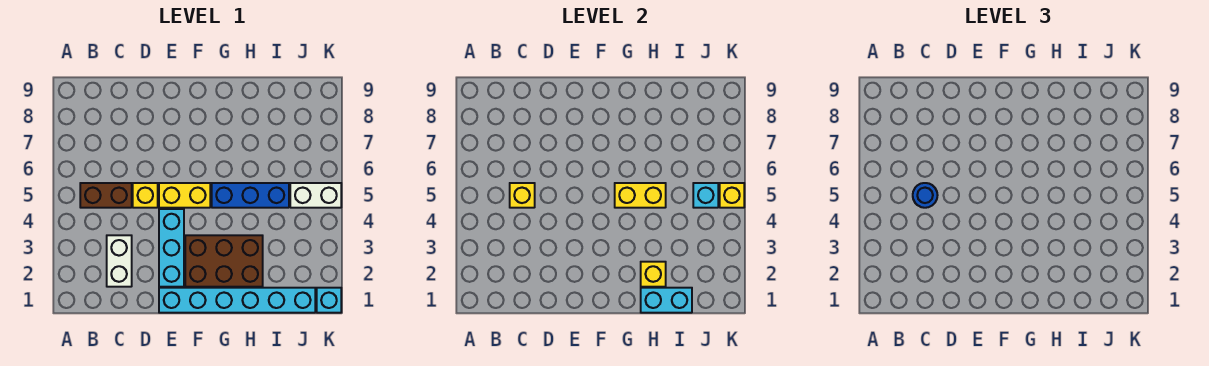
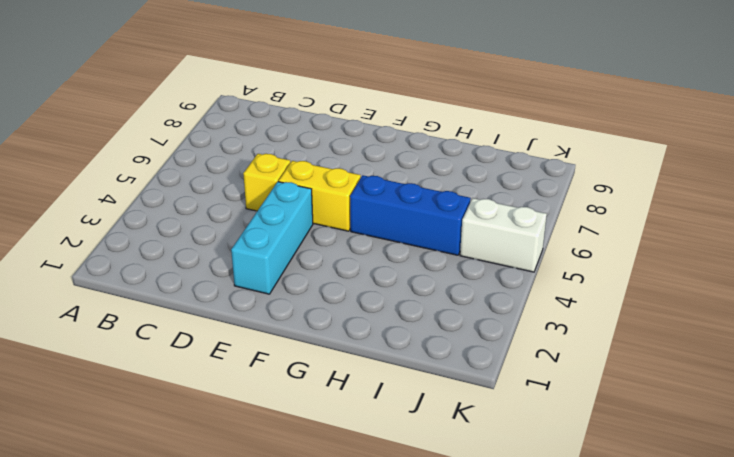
none -> brown brick B5:C5 level 1
none -> white brick C2:C3 level 1
none -> cyan brick E1:J1 level 1

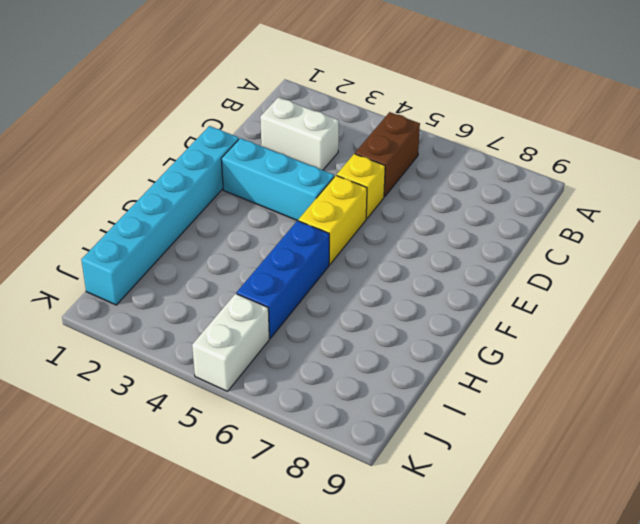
none -> brown brick F2:H3 level 1
none -> cyan brick K1 level 1
none -> yellow brick C5 level 2

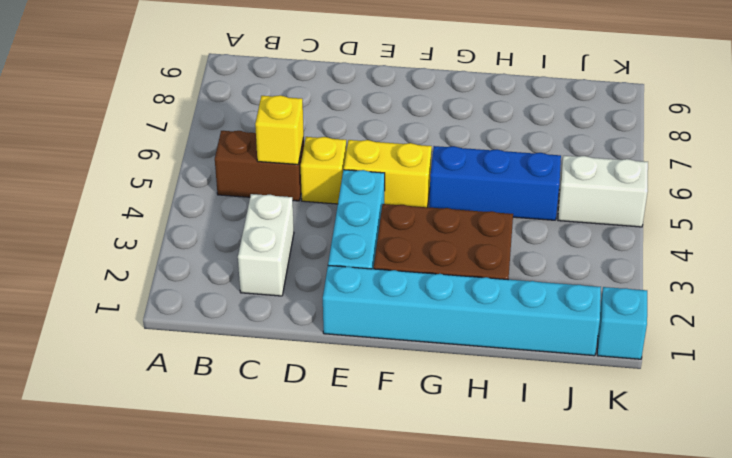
none -> yellow brick G5:H5 level 2
none -> cyan brick H1:I1 level 2
none -> yellow brick H2 level 2

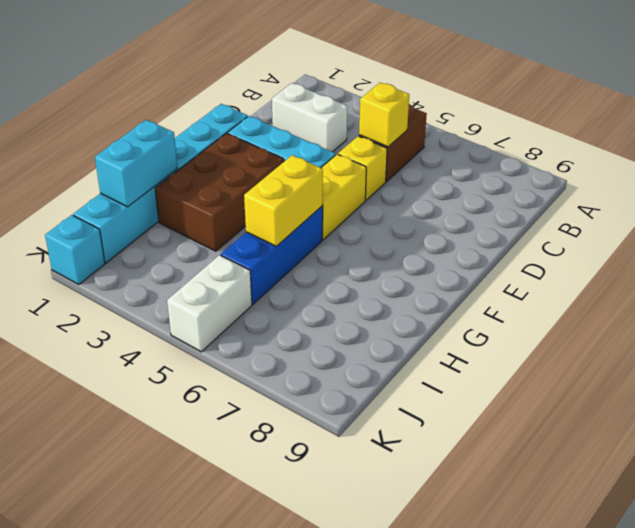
none -> yellow brick H2 level 2
none -> cyan brick J5 level 2
none -> yellow brick K5 level 2

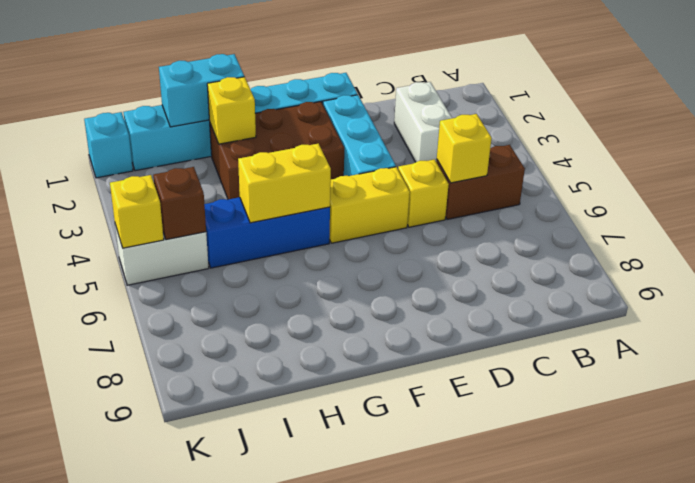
brown brick J5 level 2 -> cyan brick J5 level 2
none -> blue round brick C5 level 3

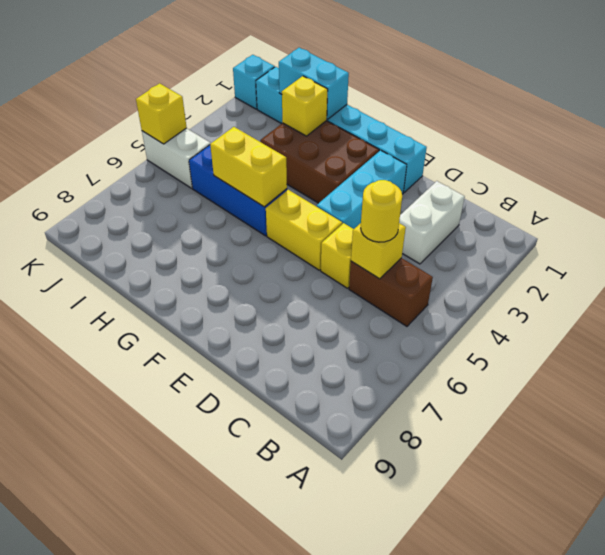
yellow round brick C5 level 3 -> blue round brick C5 level 3
none -> cyan brick J5 level 2

